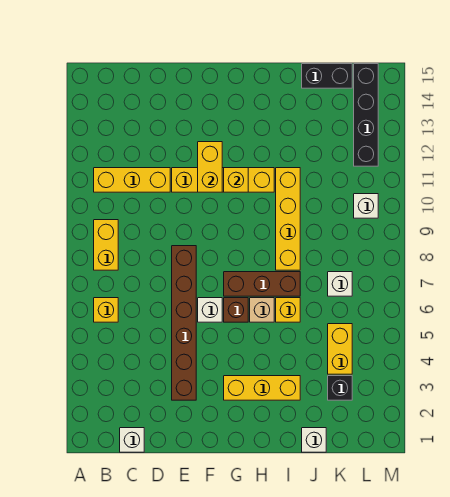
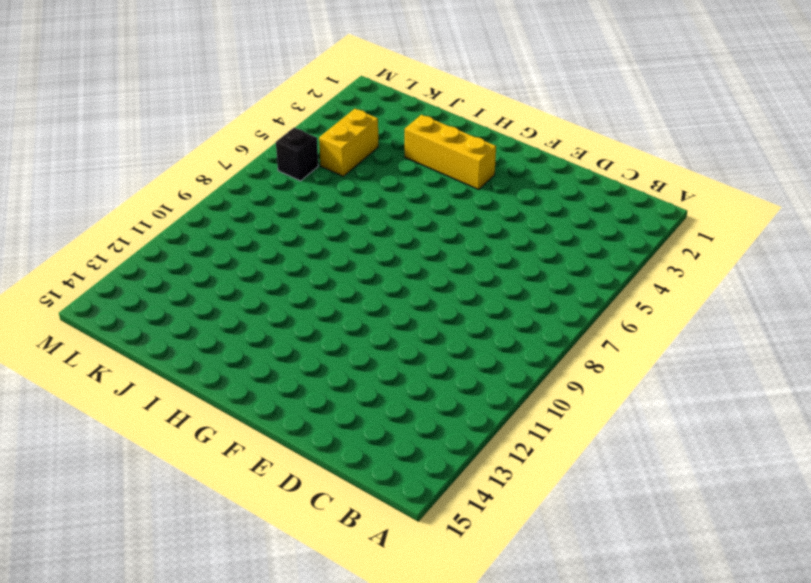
black brick L6 level 1 -> black brick K3 level 1
none -> yellow brick B6 level 1
none -> yellow brick B8:B9 level 1
none -> yellow brick B11:D11 level 1

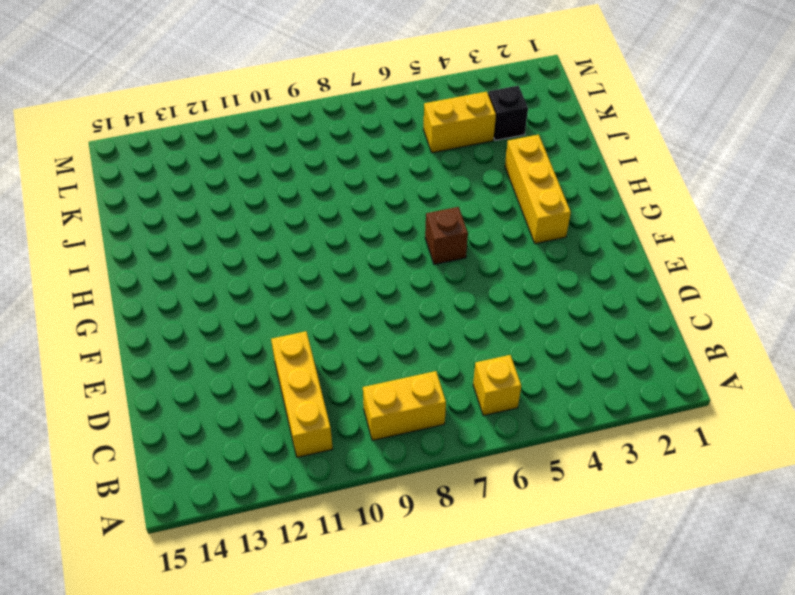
none -> white brick C1 level 1
none -> brown brick E3:E8 level 1
none -> yellow brick E11:H11 level 1

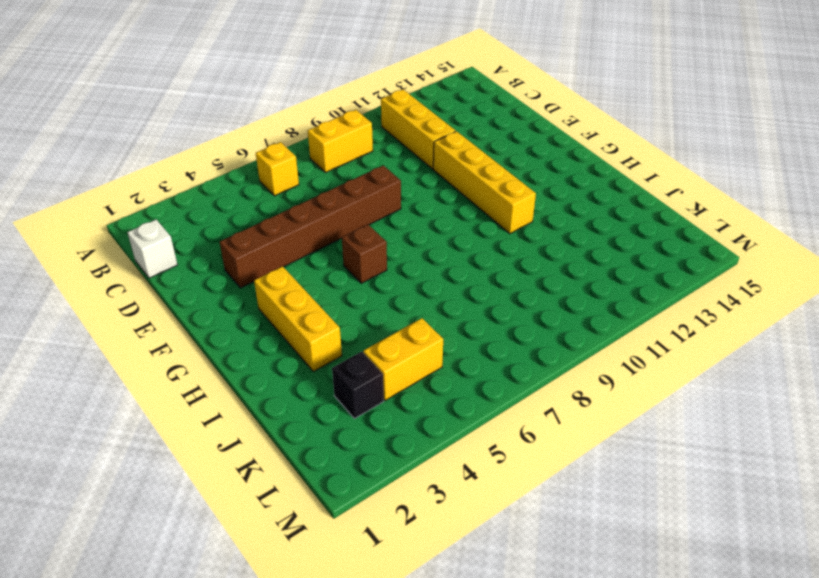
none -> white brick F6 level 1
none -> brown brick G7:I7 level 1
none -> tan brick H6 level 1

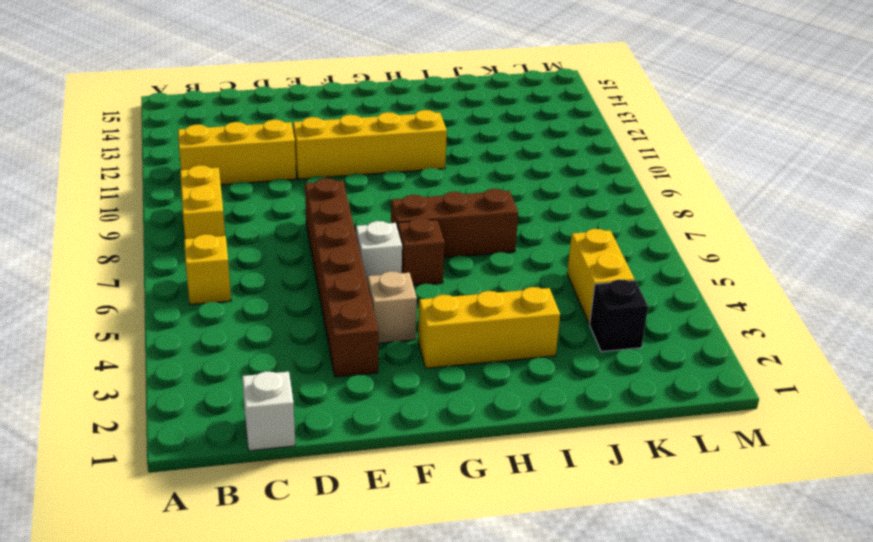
tan brick F4 level 1 -> tan brick H6 level 1
none -> yellow brick I6 level 1
none -> yellow brick I8:I11 level 1
none -> white brick J1 level 1

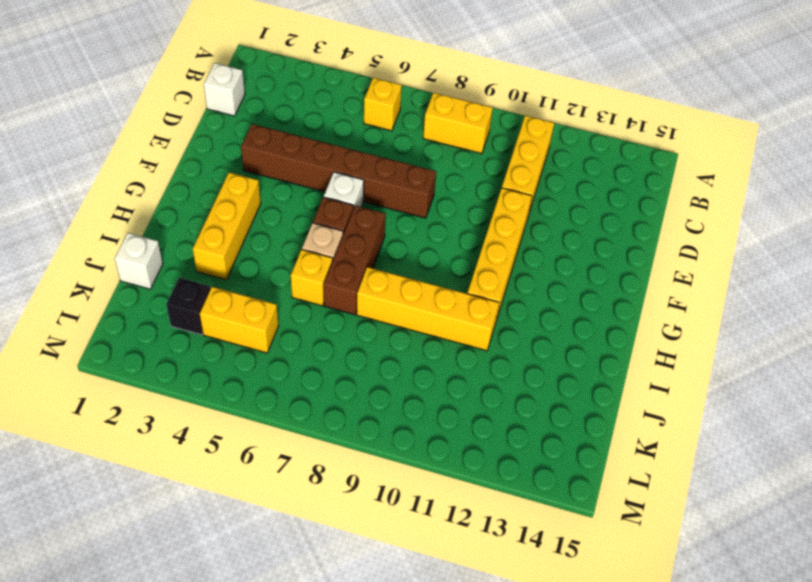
none -> black brick J15:K15 level 1
none -> white brick K7 level 1
none -> white brick L10 level 1

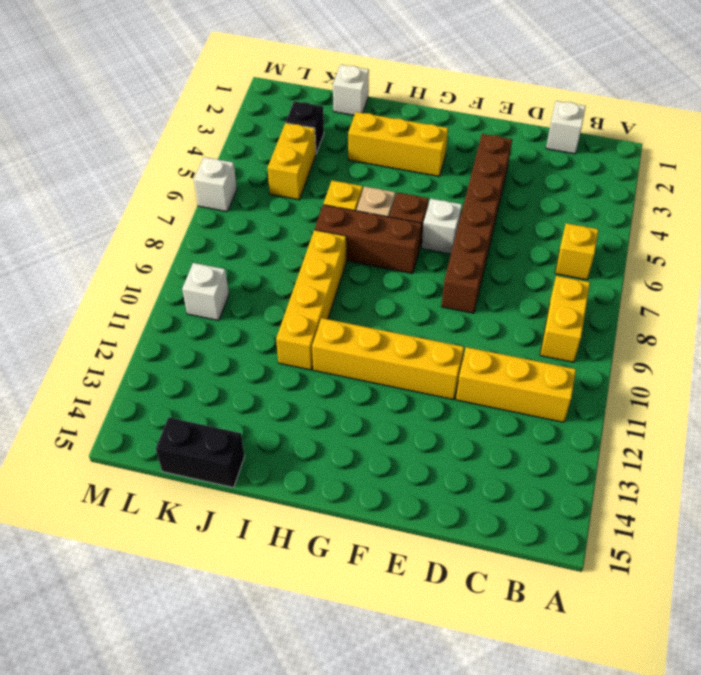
white brick M6 level 1 -> white brick K7 level 1
none -> black brick L12:L15 level 1
none -> yellow brick F11:F12 level 2
none -> yellow brick G11 level 2

